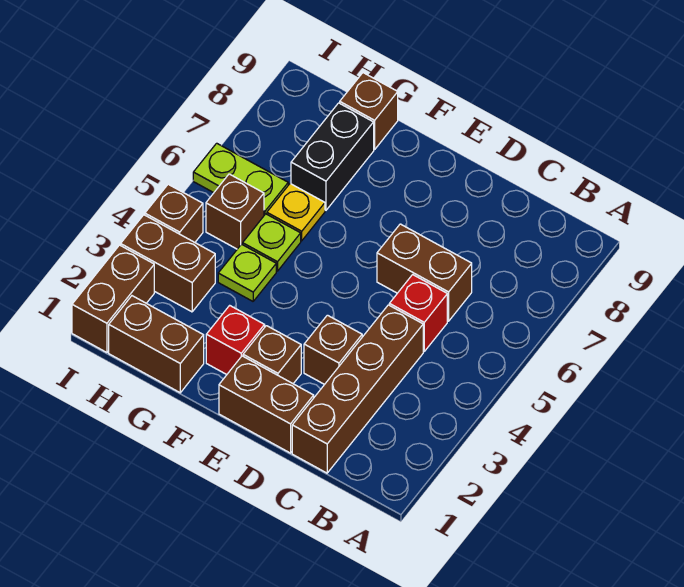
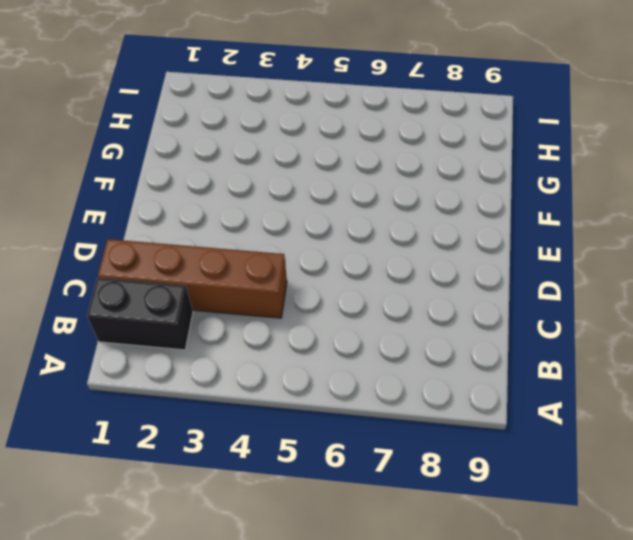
black brick B1:B2 level 1 -> black brick G7:G8 level 1
none -> red brick C5 level 1
none -> brown brick C6:D6 level 1
none -> brown brick D1:E1 level 1

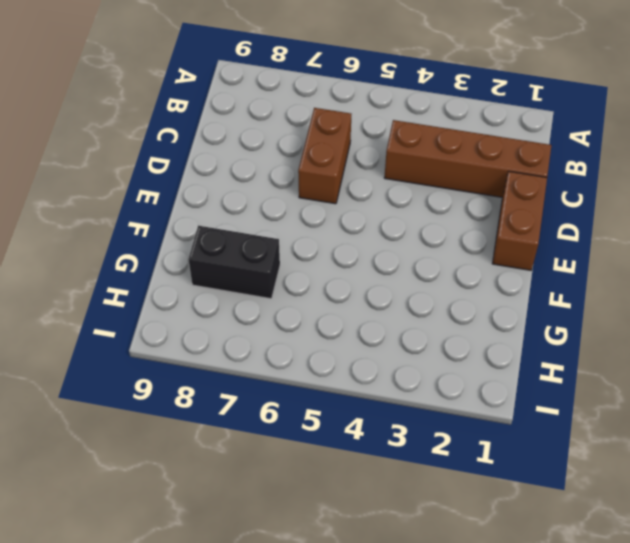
none -> red brick C5 level 1
none -> brown brick D3 level 1
none -> brown brick E2 level 1

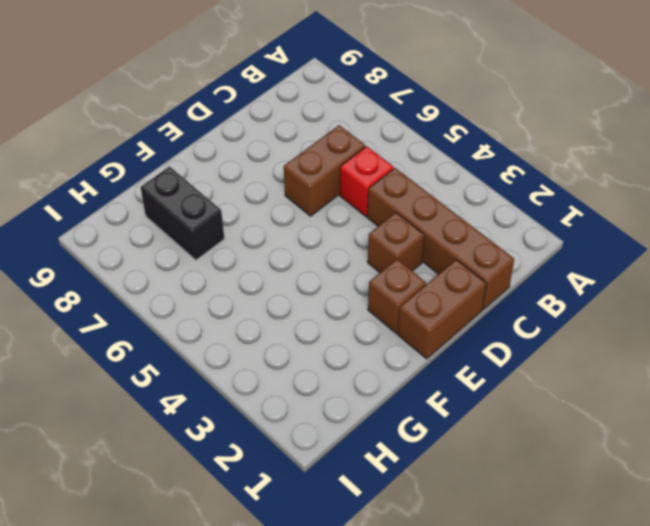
none -> red brick F2 level 1
none -> brown brick G1:H1 level 1
none -> lime plate G4 level 1

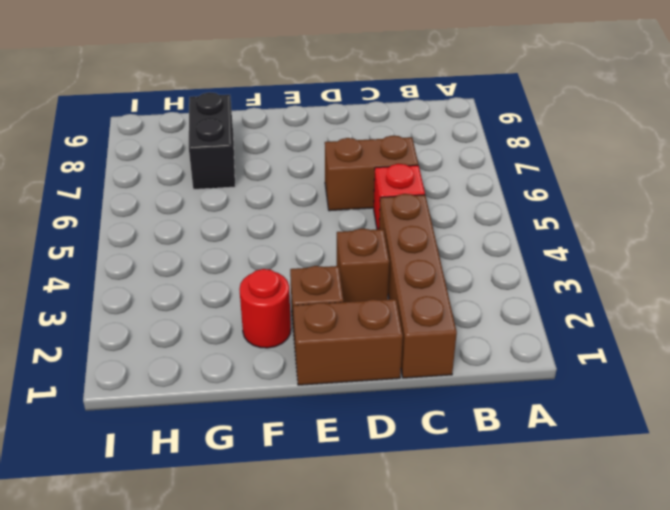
red round brick F2 level 1 -> red brick F2 level 1
none -> brown brick G1:H1 level 1
none -> lime plate G4 level 1
none -> lime plate G5 level 1

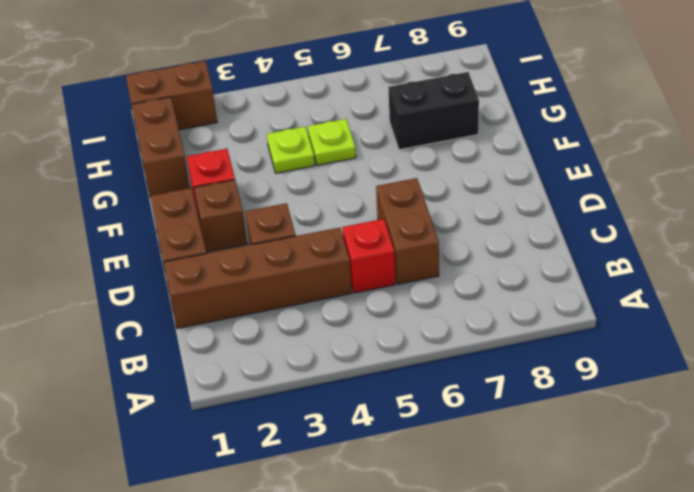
none -> yellow plate G6 level 1
none -> brown brick G9 level 1
none -> brown brick H3:I3 level 1

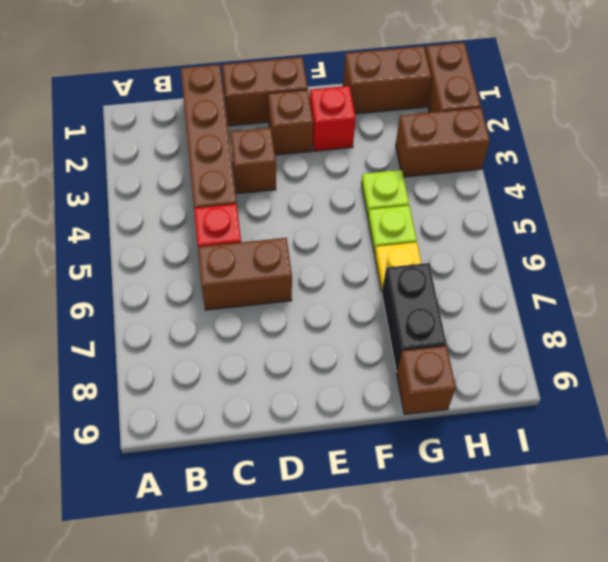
none -> brown brick H5 level 1
none -> lime plate H6:I6 level 1
none -> brown brick I4 level 1

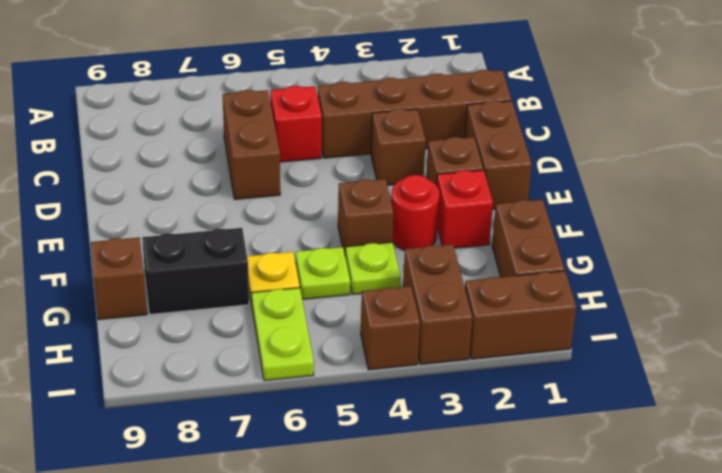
red round brick F3 level 1 -> none
brown brick F4 level 1 -> brown brick H5 level 1

